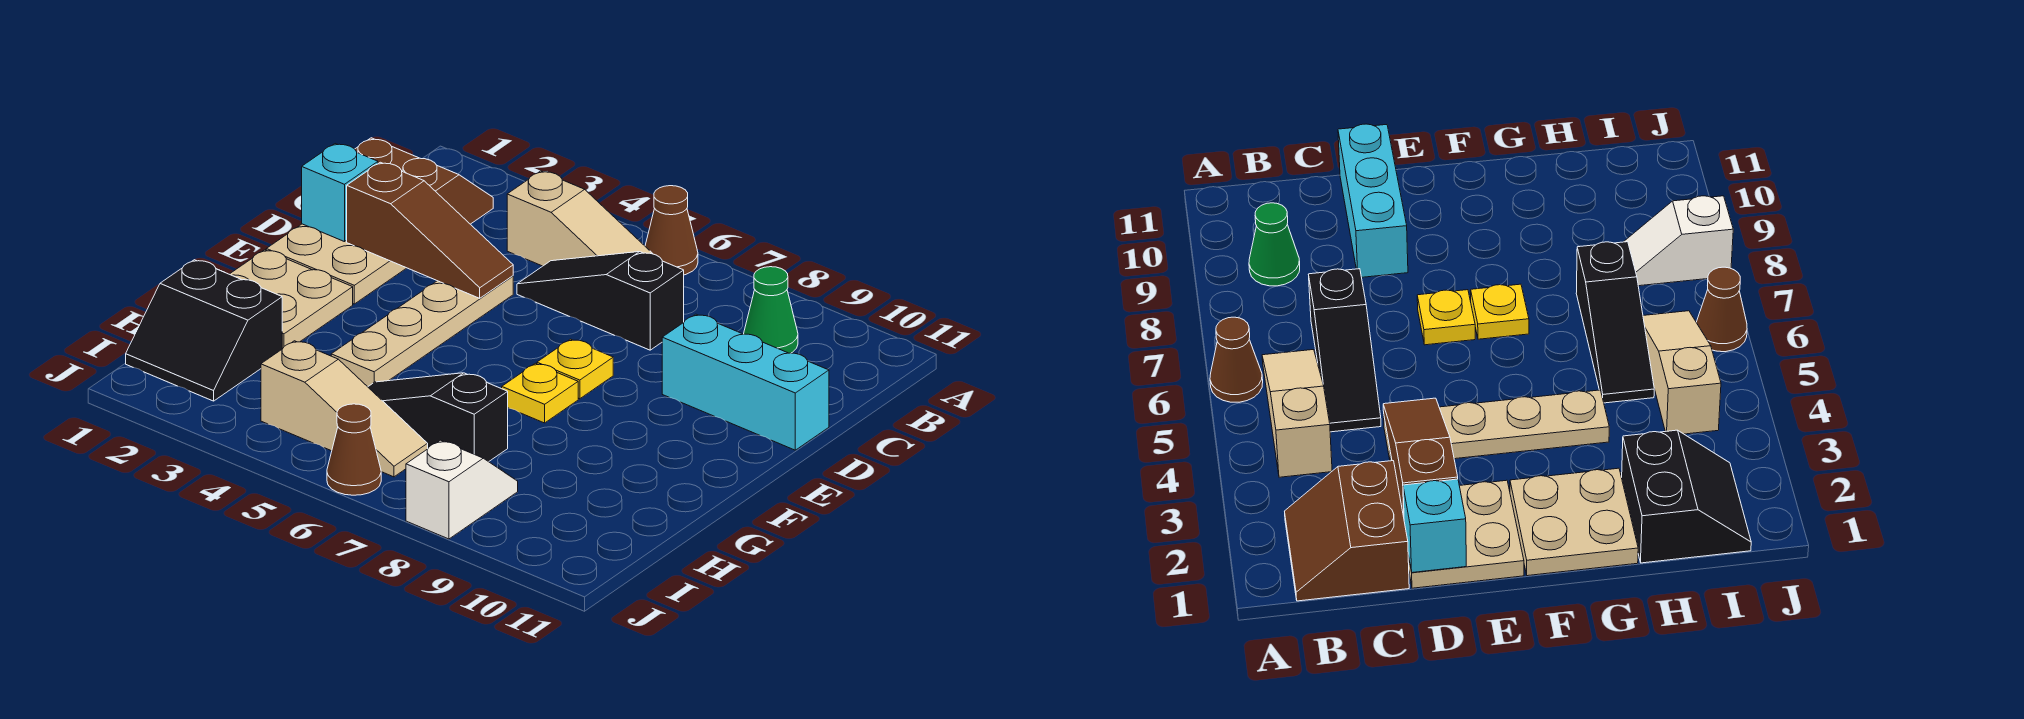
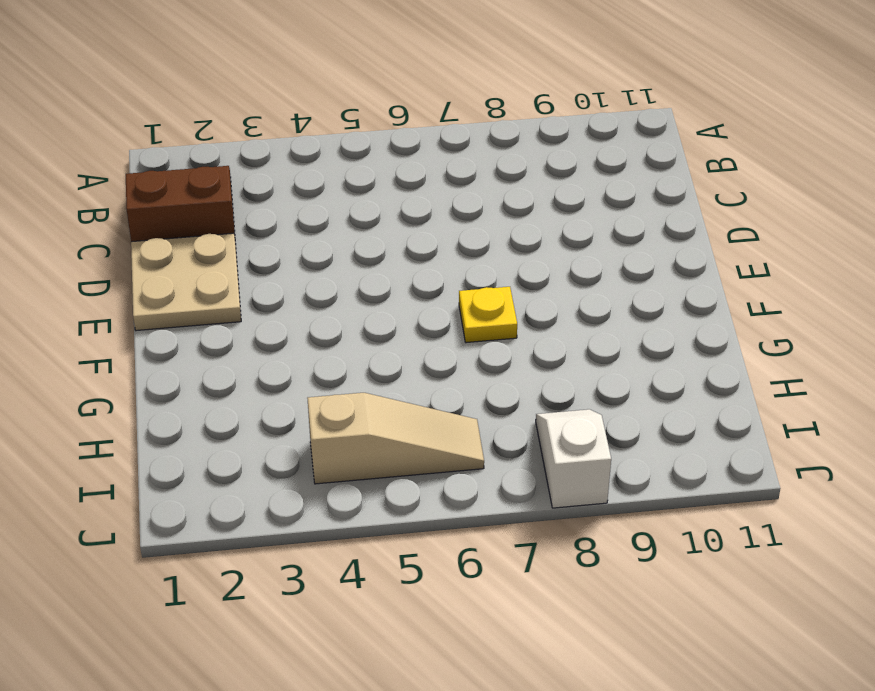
none -> brown cone A6 level 1
none -> tan slope B4:B6 level 1 top 4
none -> green cone B9 level 1

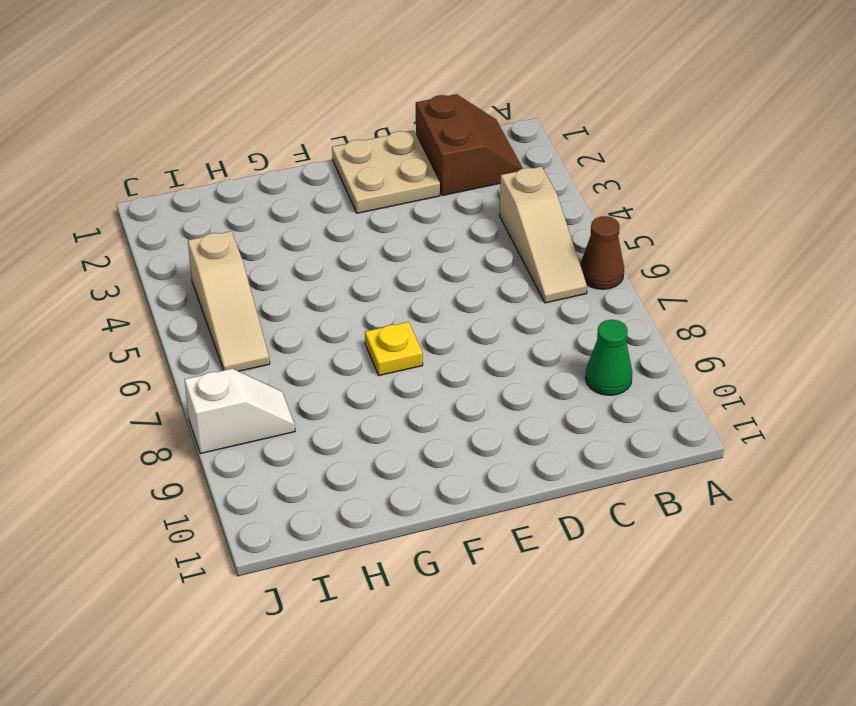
none -> black slope C5:C7 level 1 top 7
none -> tan plate D4:G4 level 1
none -> cyan brick D9:D11 level 1

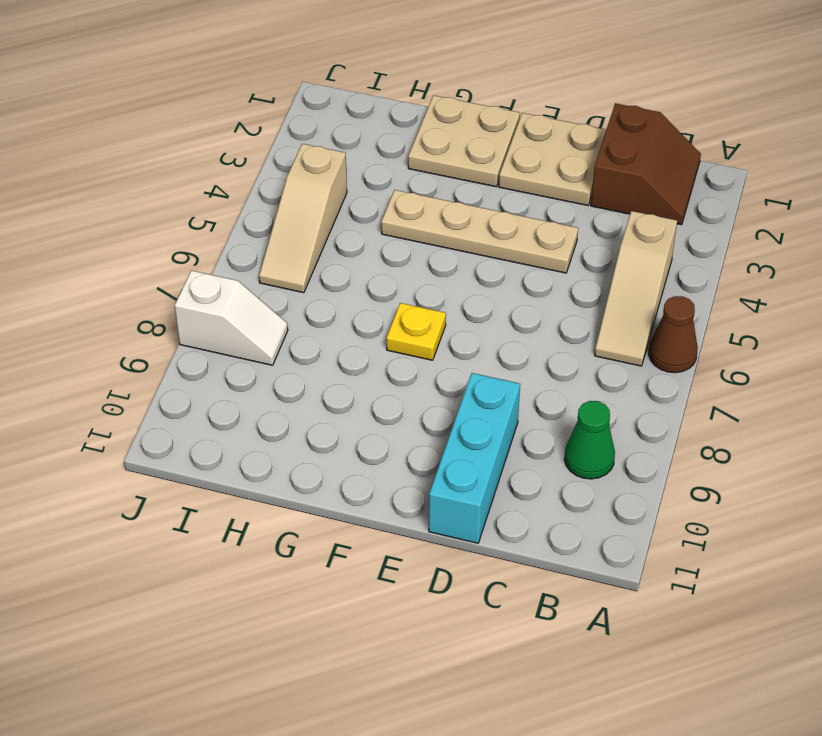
none -> black slope C5:C7 level 1 top 7
none -> yellow plate E7 level 1
none -> black slope H1:I2 level 1 top H

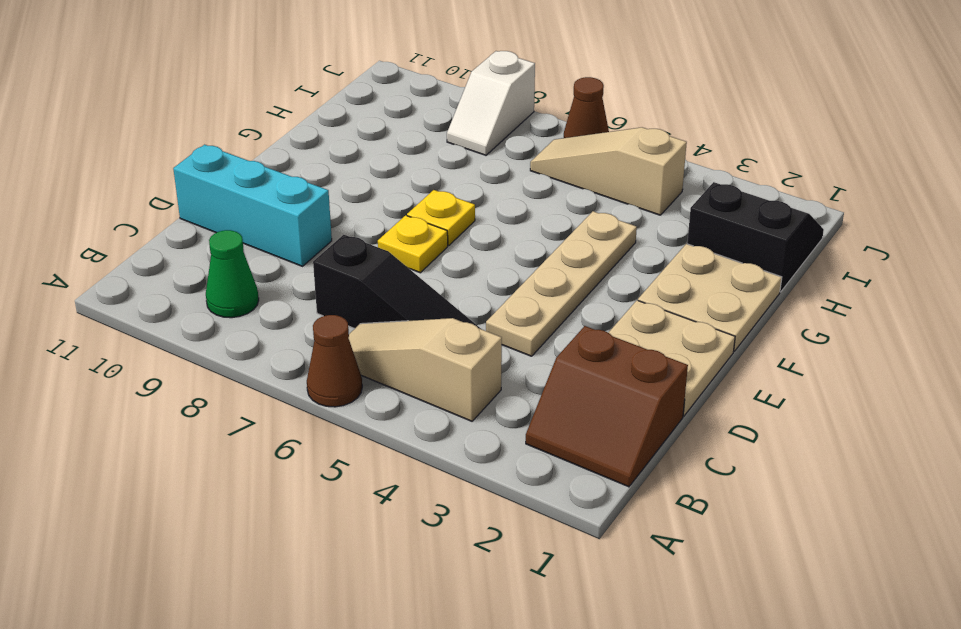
none -> black slope H5:H7 level 1 top 7
none -> cyan brick D1 level 2
none -> brown slope D2:D4 level 2 top 2

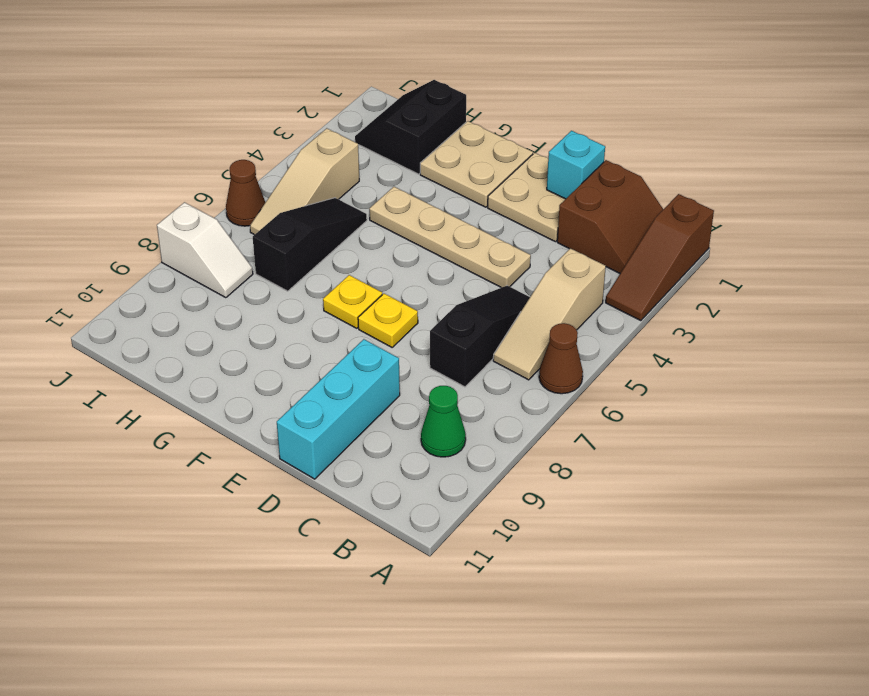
brown slope A1:A3 level 1 top 1 -> brown slope D2:D4 level 2 top 2

